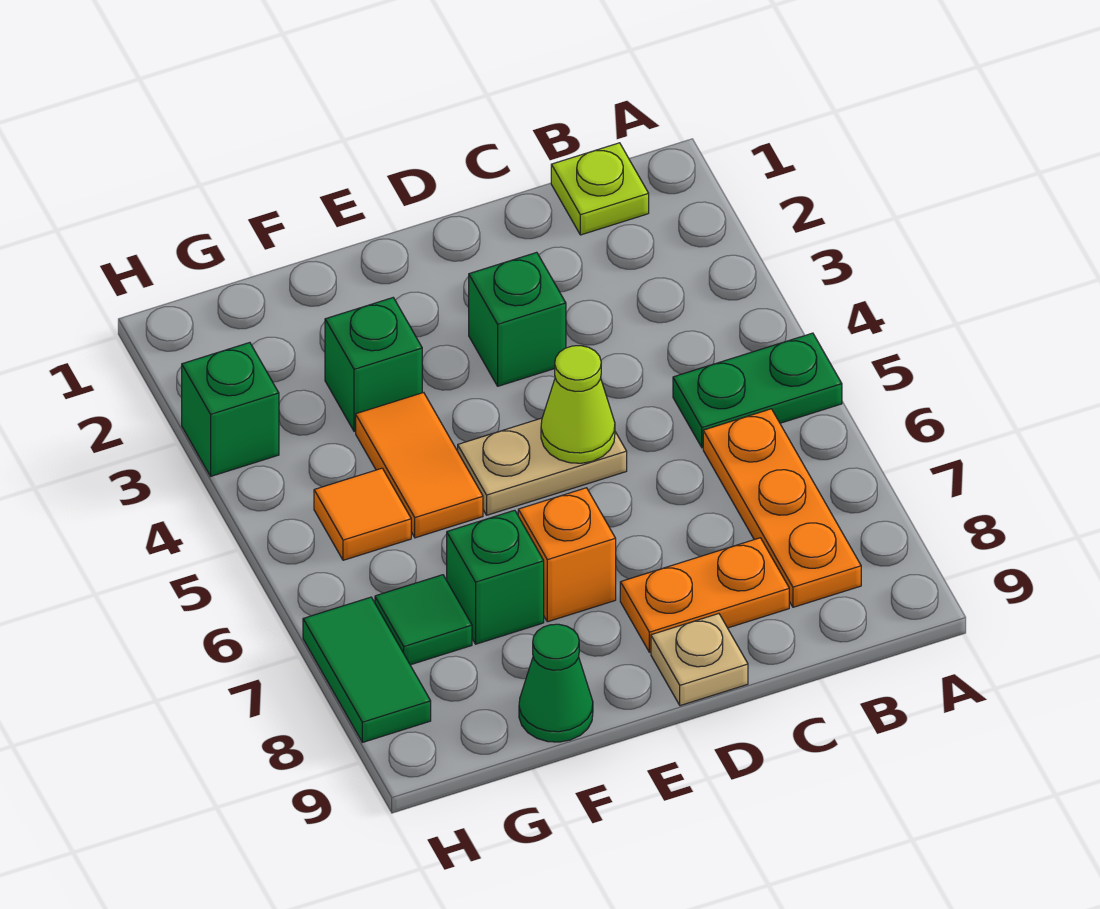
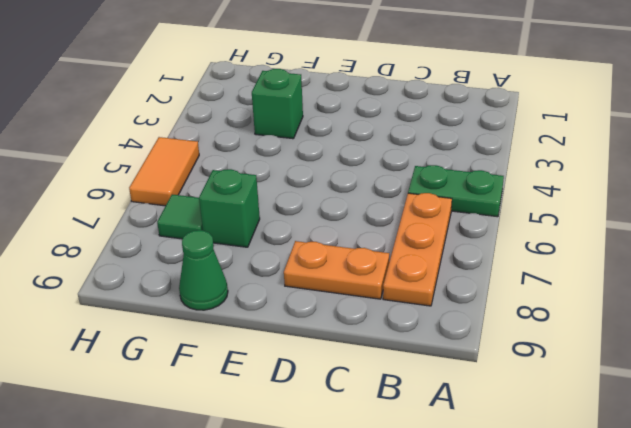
orange tile H5:H6 level 1 -> orange tile F4:F5 level 1
none -> lime plate B1 level 1
none -> green brick D3 level 1
none -> tan plate D5:E5 level 1

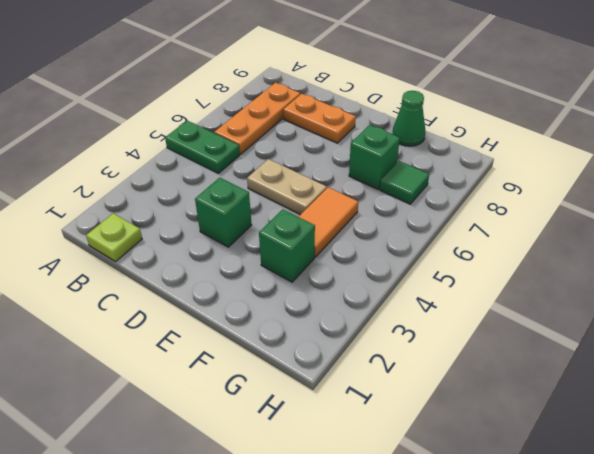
none -> tan plate D9 level 1
none -> orange brick E7 level 1
none -> orange tile G5 level 1

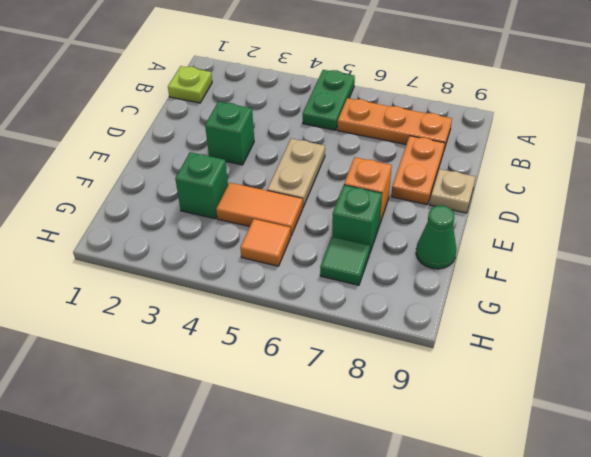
none -> green brick H3 level 1
none -> green tile H7:H8 level 1
none -> lime cone D5 level 2

